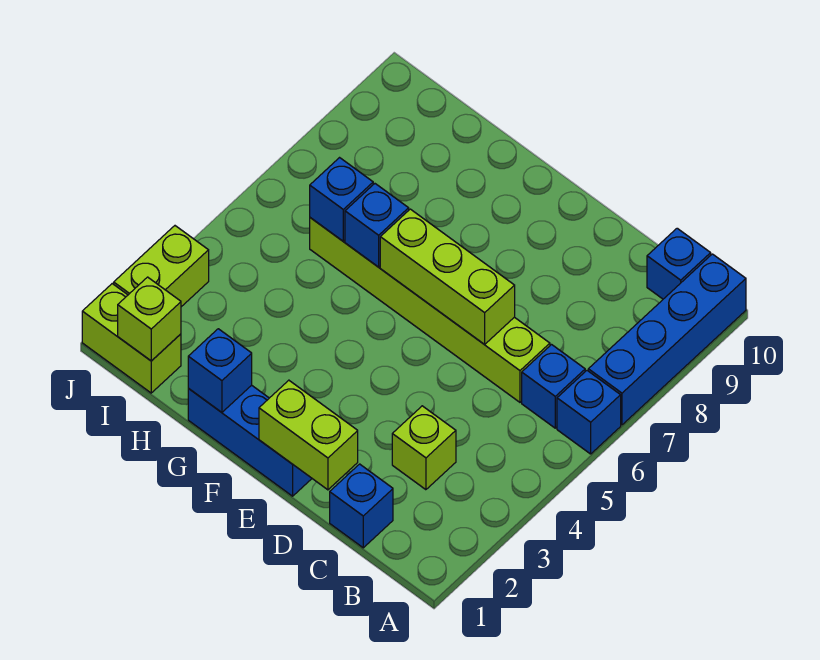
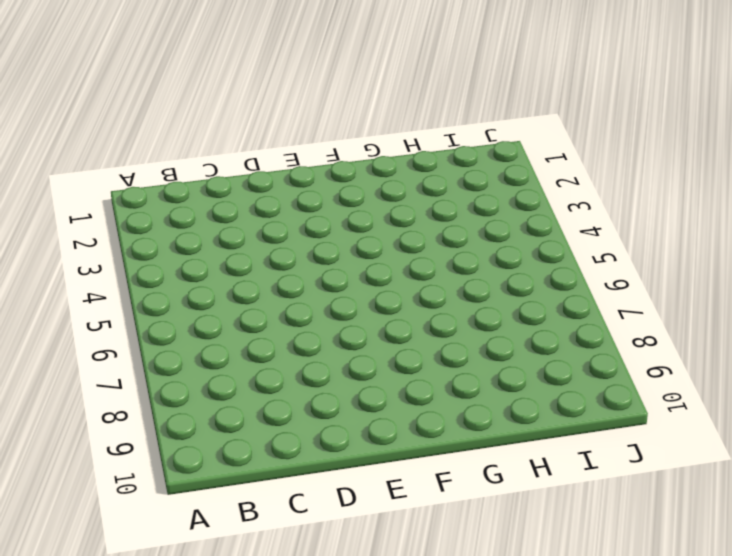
none -> blue brick A6 level 1
none -> blue brick A7:A10 level 1
none -> blue brick B6 level 1

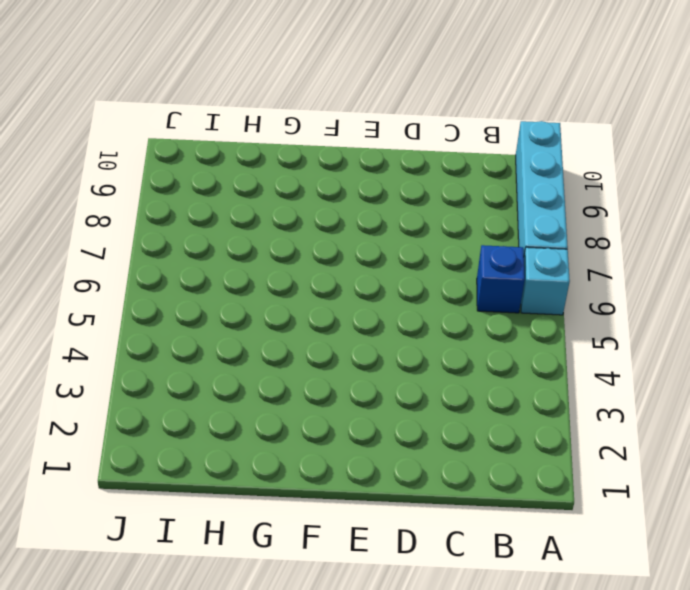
cyan brick A6 level 1 -> blue brick A6 level 1
cyan brick A7:A10 level 1 -> blue brick A7:A10 level 1
none -> blue brick B10 level 1
none -> blue brick C1 level 1
none -> lime brick C3 level 1

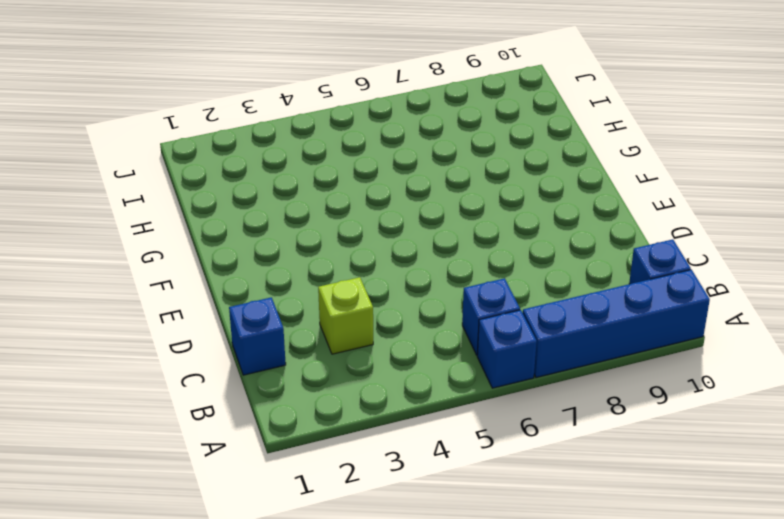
none -> lime brick C6:H6 level 1
none -> blue brick E1:G1 level 1
none -> lime brick I1:J1 level 1

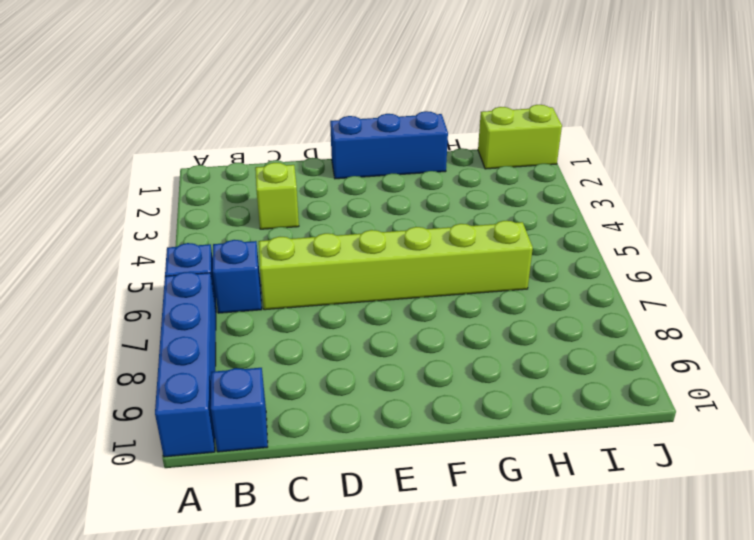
none -> blue brick C1 level 1
none -> lime brick J2:J3 level 1
none -> lime brick D1:E1 level 2

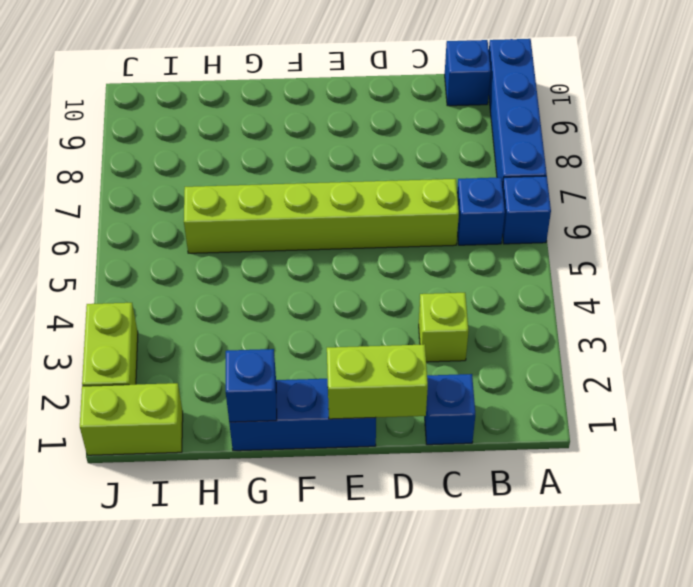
none -> lime brick D6:F6 level 2
none -> blue brick G6 level 2
none -> blue brick H6 level 2

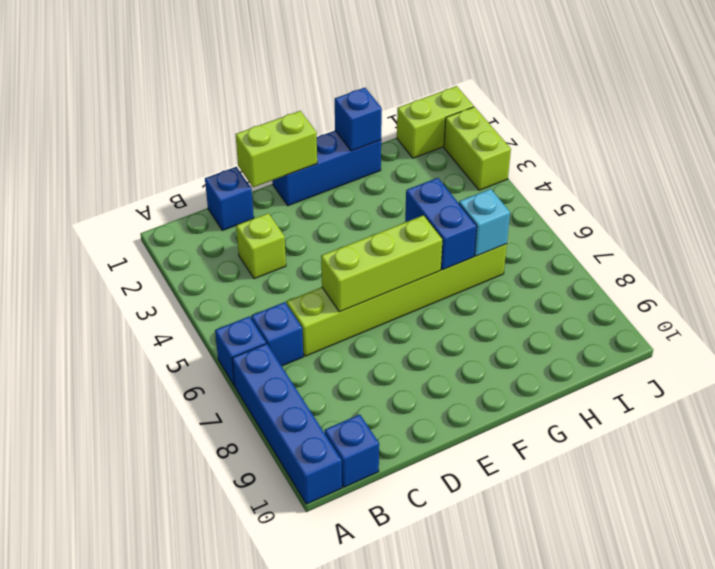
blue brick G5:G6 level 2 -> blue brick G6 level 2
cyan brick H6 level 2 -> blue brick H6 level 2
none -> lime brick I1 level 2

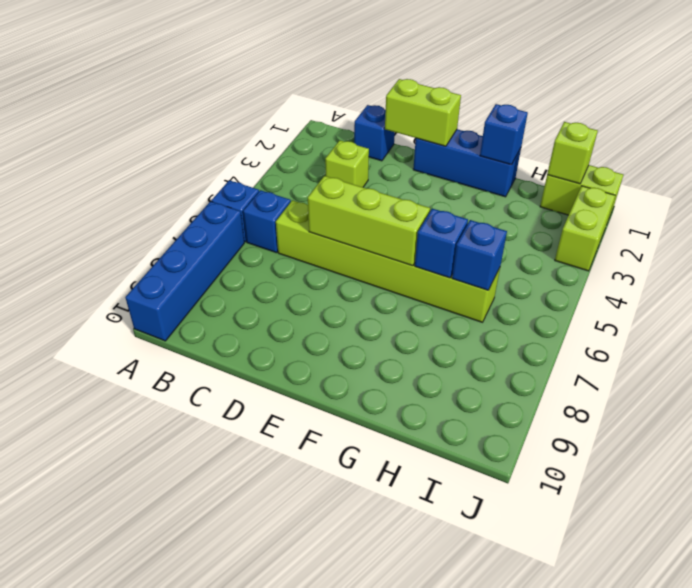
none -> blue brick B10 level 1

